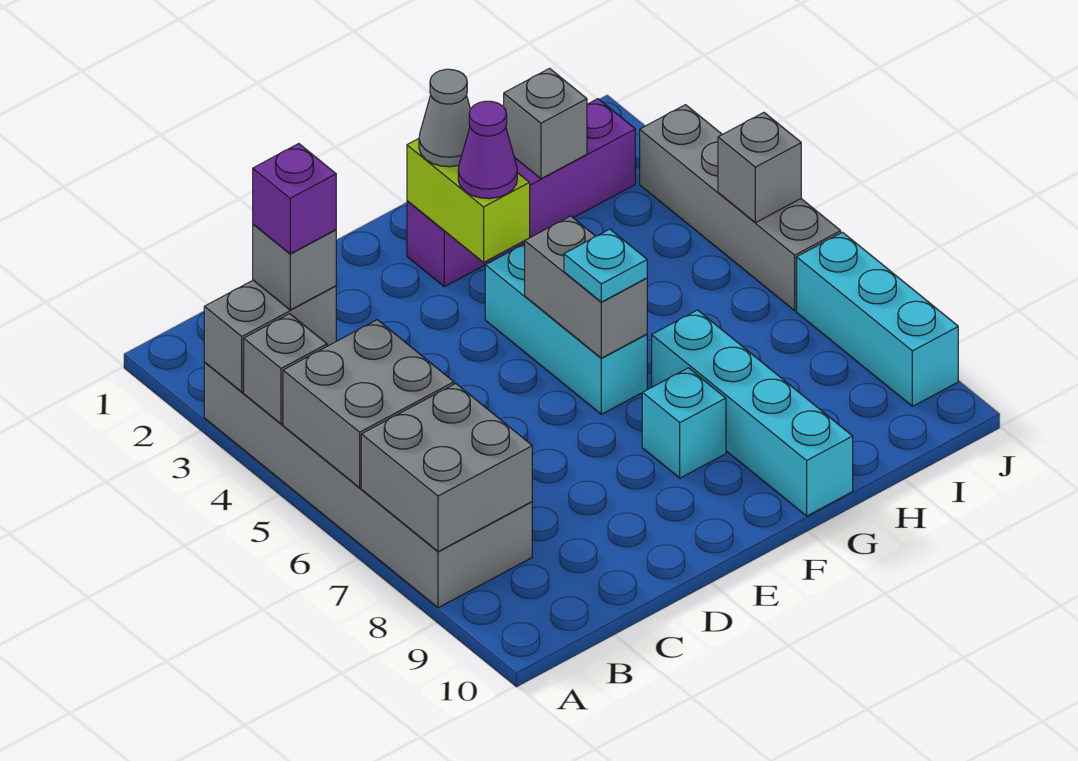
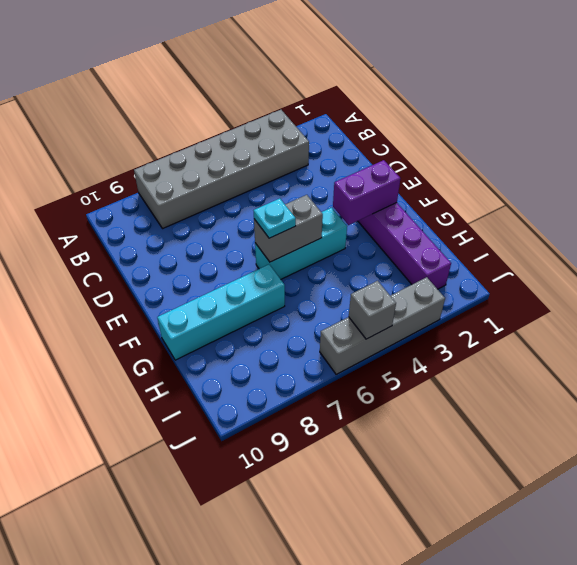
purple brick F2:F3 level 2 -> lime brick F2:F3 level 2
none -> cyan brick F8 level 1
none -> cyan brick J7:J9 level 1
none -> grey brick A3:B3 level 2

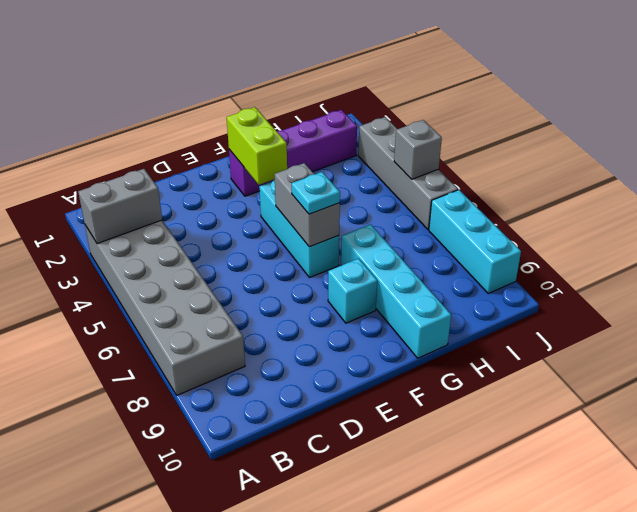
none -> grey brick A4 level 2
none -> grey brick A5:B6 level 2
none -> grey brick A7:B8 level 2

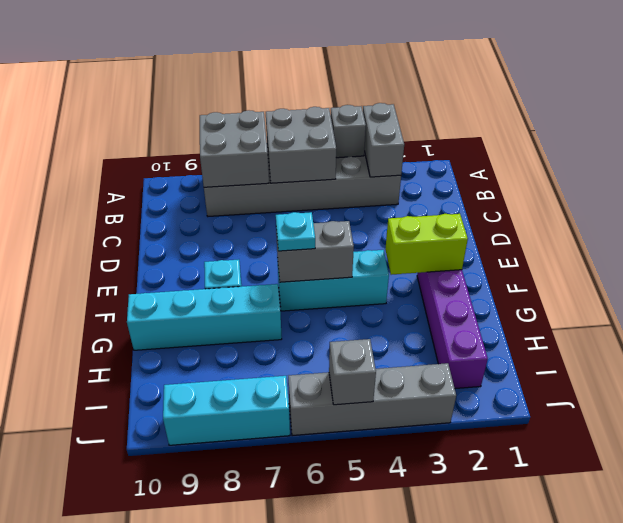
none -> grey brick H2 level 2
none -> grey brick B3 level 3
none -> grey cone F2 level 3

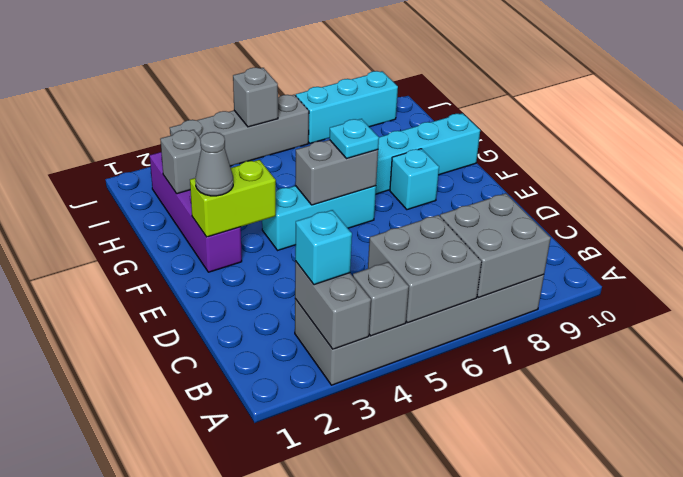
cyan brick B3 level 3 -> grey brick B3 level 3
none -> purple cone F3 level 3
none -> purple brick B3 level 4

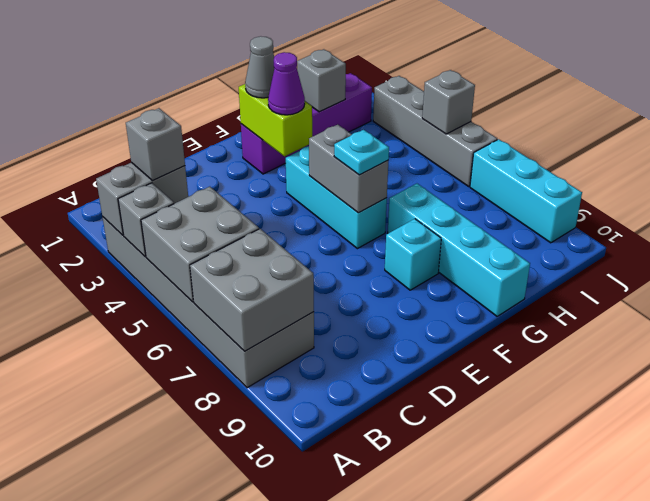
none -> purple brick B3 level 4

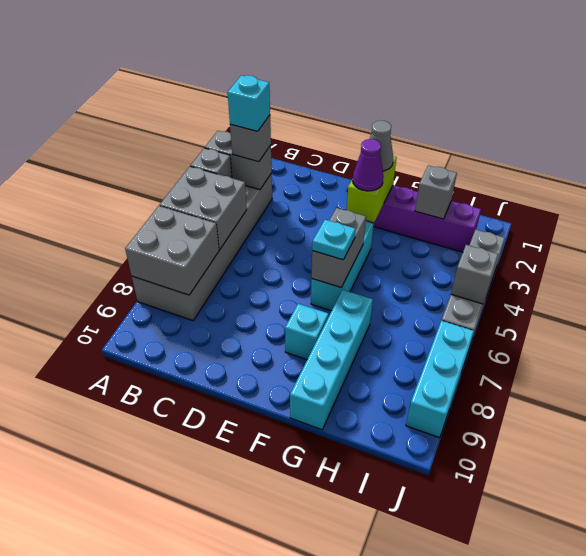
cyan brick B3 level 4 -> purple brick B3 level 4

